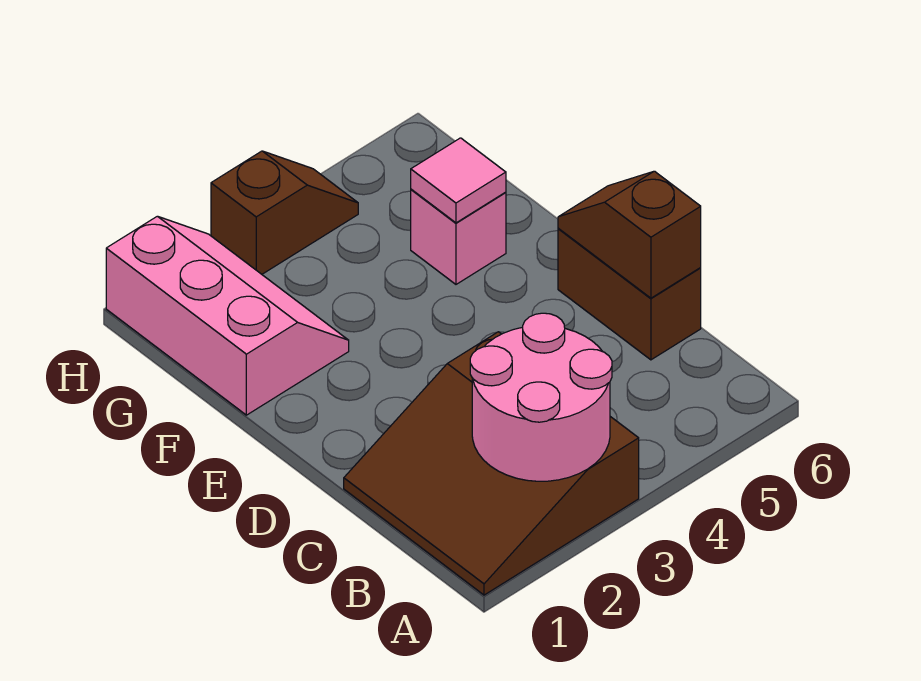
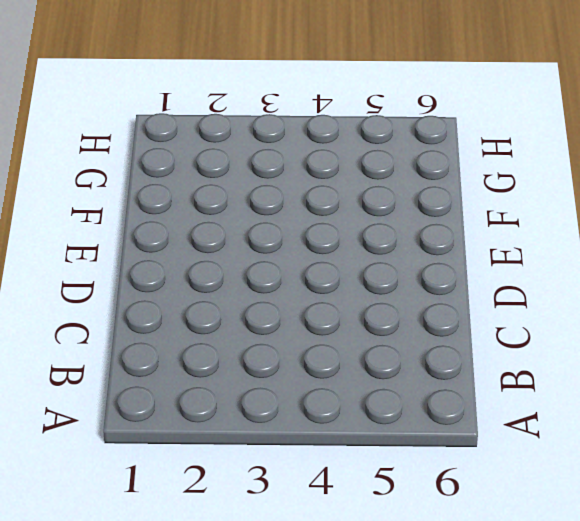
none -> brown slope A1:C3 level 1 top 3
none -> brown brick C6:D6 level 1

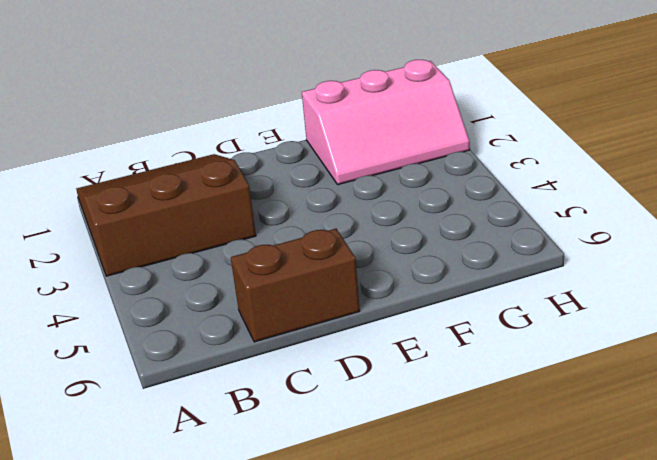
none -> pink brick F5 level 1
none -> brown slope H3:H4 level 1 top 3

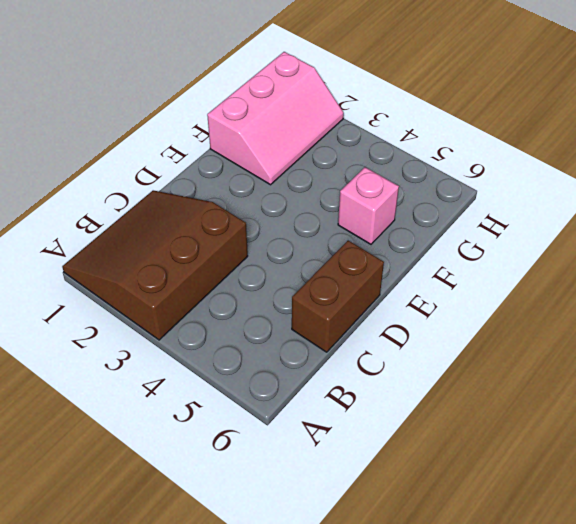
none -> brown slope H3:H4 level 1 top 3
none -> pink round brick A2:B3 level 2

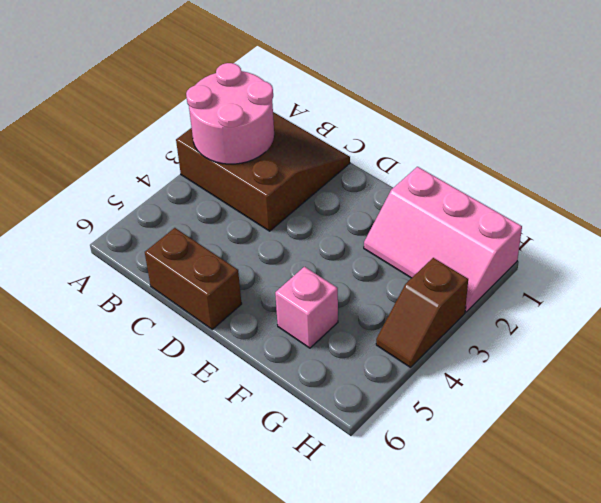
none -> brown slope C6:D6 level 2 top C
none -> pink tile F5 level 2

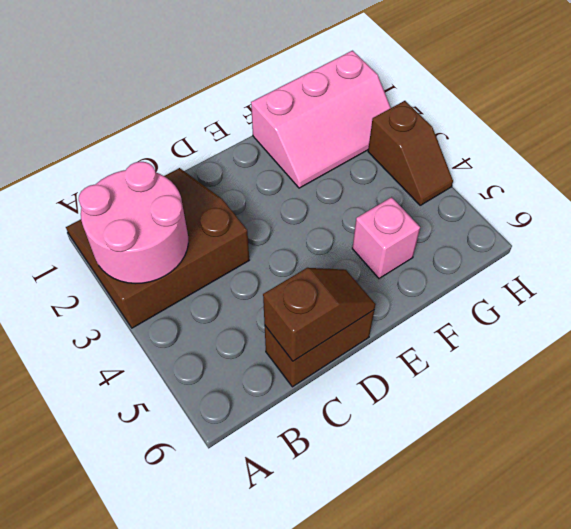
none -> pink tile F5 level 2

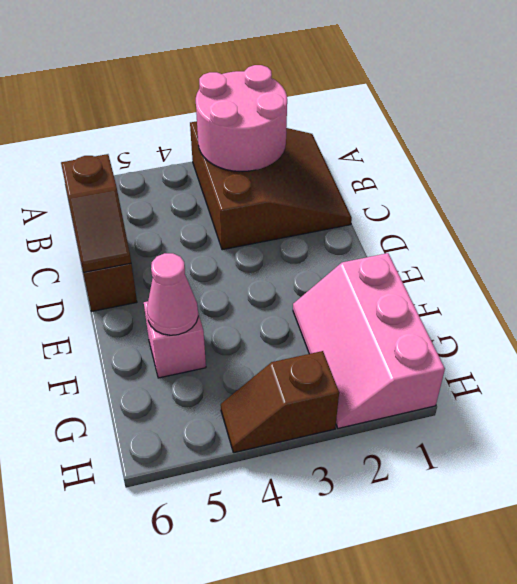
pink cone F5 level 2 -> pink tile F5 level 2

